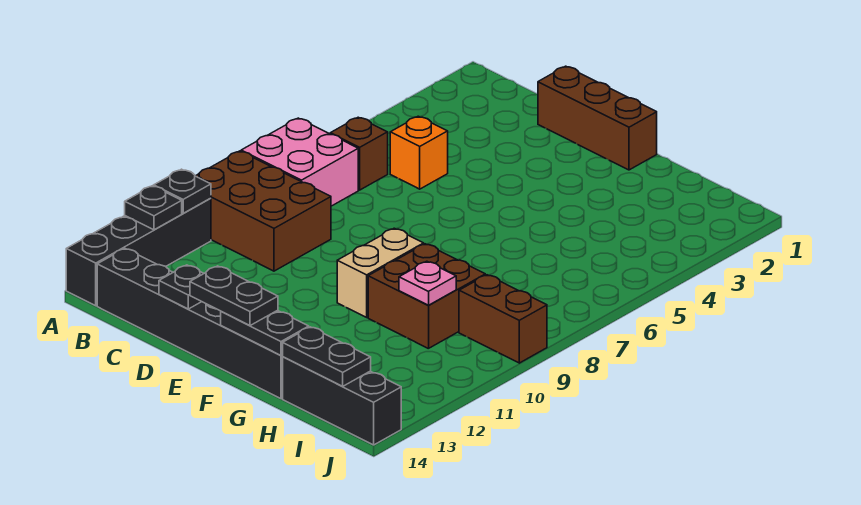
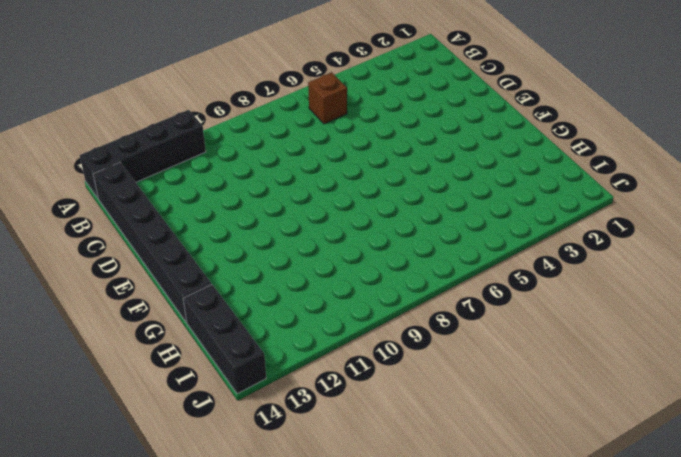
none -> pink brick A7:B8 level 1
none -> brown brick A9:C10 level 1
none -> orange brick C5 level 1

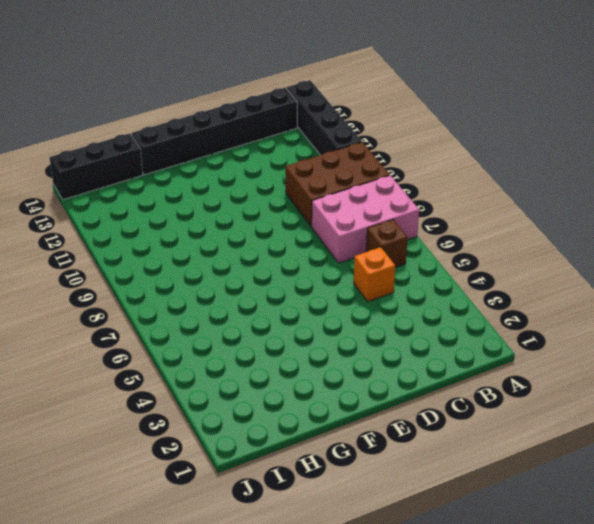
pink brick A7:C8 level 1 -> pink brick A7:B8 level 1
none -> brown brick D1:F1 level 1
none -> tan brick F9:F10 level 1
none -> brown brick G9:H10 level 1

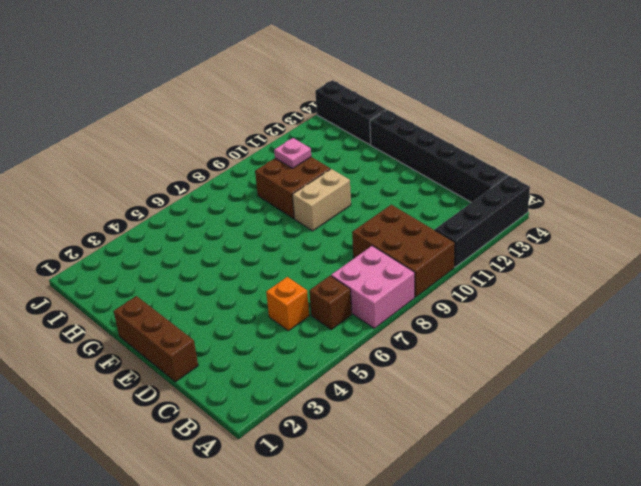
none -> brown brick I9:J9 level 1
none -> black plate A11 level 2
none -> black plate A12 level 2

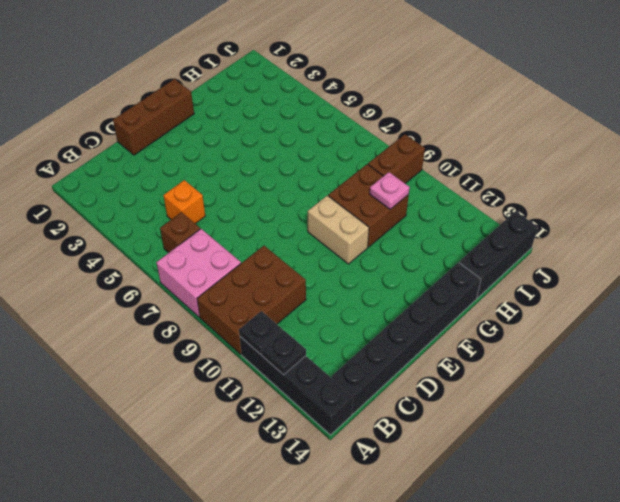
none -> black plate D14 level 2
none -> black plate F14:G14 level 2
none -> black plate H14:I14 level 2

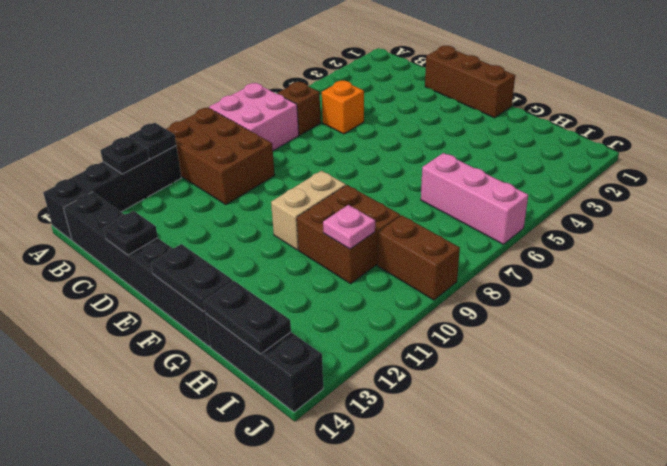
pink brick H6:J6 level 1 -> none
none -> black plate E14:F14 level 3

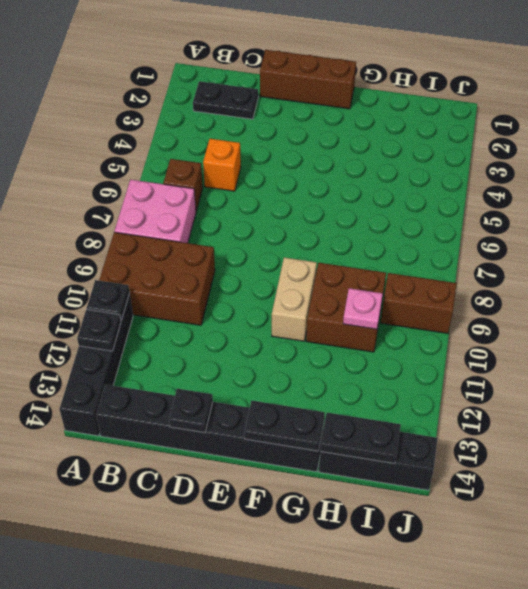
black plate B2:C2 level 1 -> black plate E14:F14 level 3

